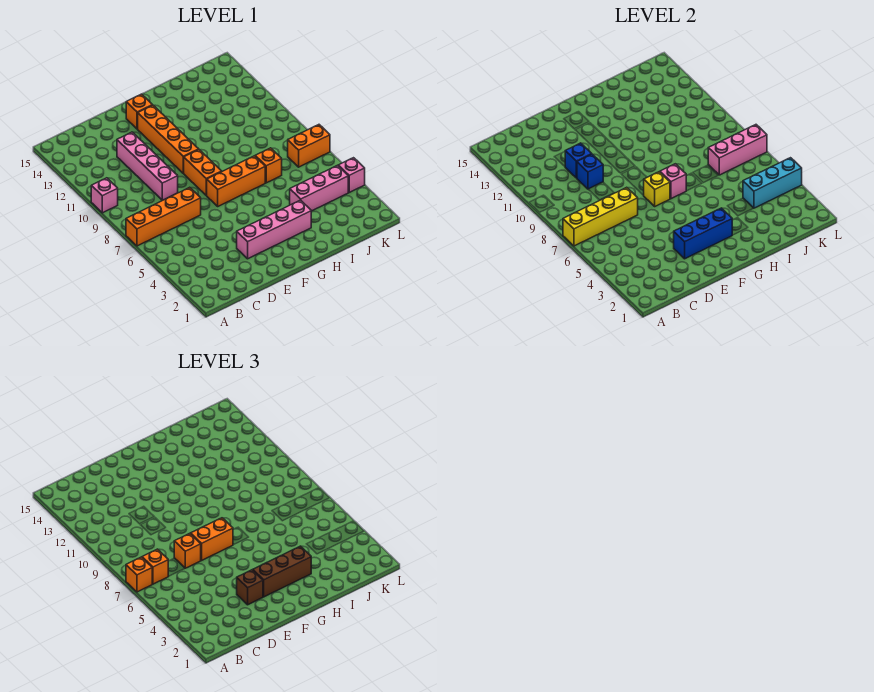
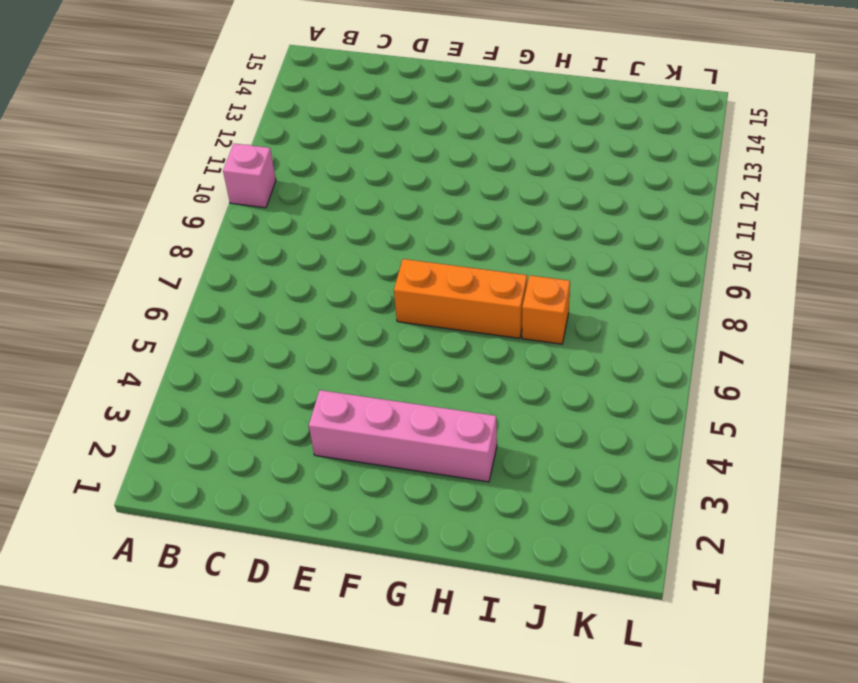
none -> orange brick A7:D7 level 1
none -> pink brick D9:D12 level 1
none -> orange brick F8:F9 level 1

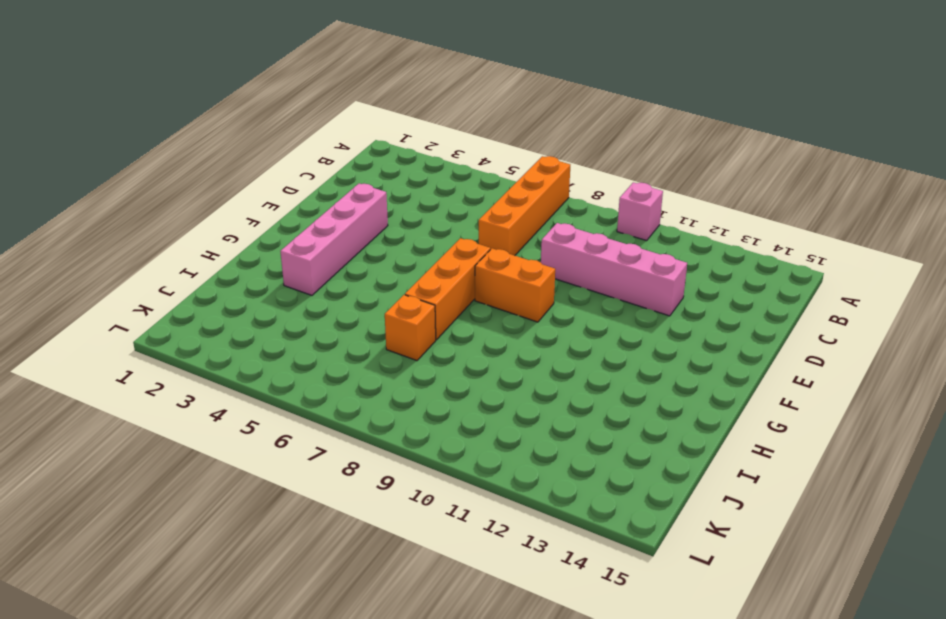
none -> orange brick F10:F13 level 1
none -> orange brick F14 level 1
none -> pink brick I4:K4 level 1

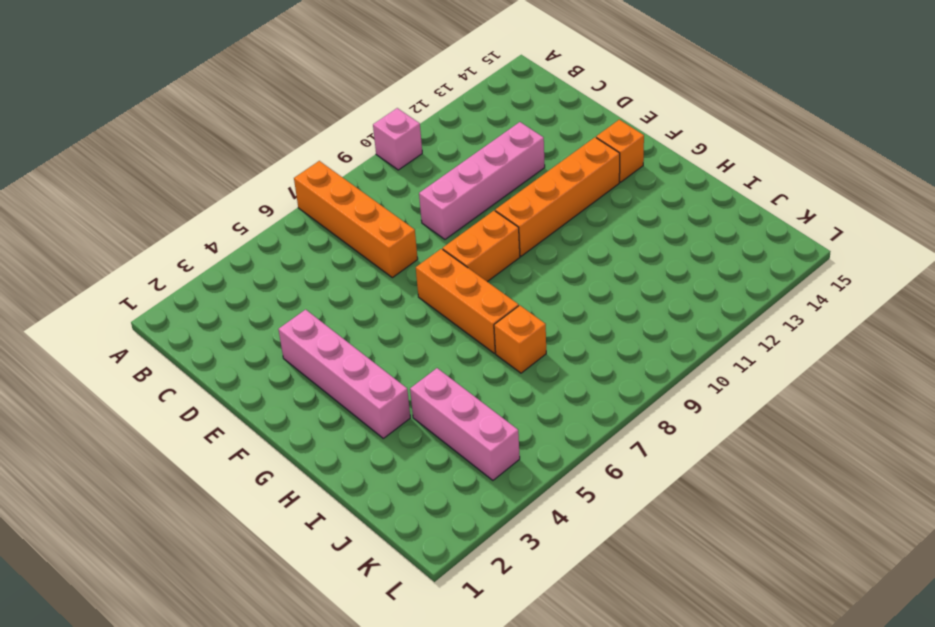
none -> orange brick K7:L7 level 1
none -> pink brick L4 level 1
none -> yellow brick A7:D7 level 2

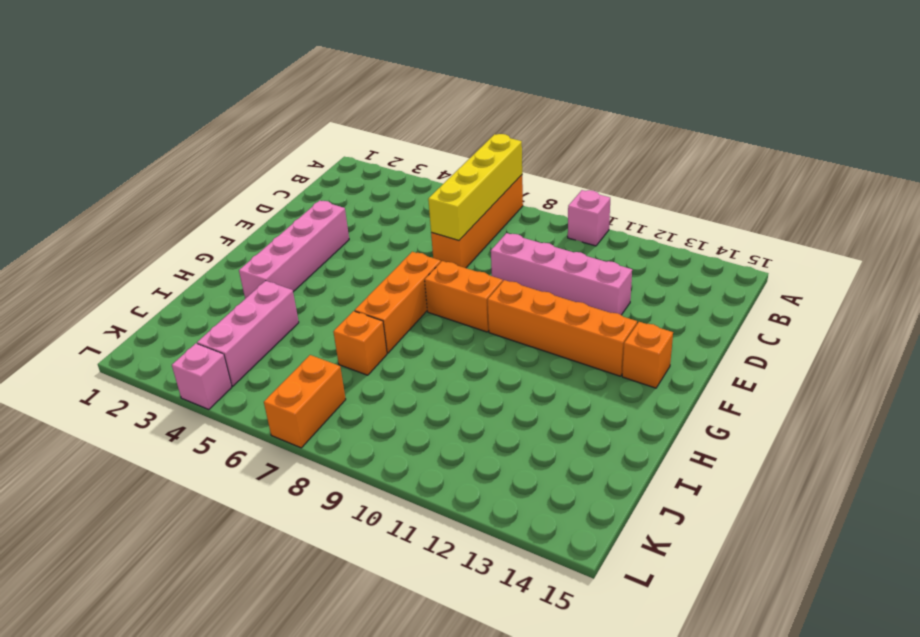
none -> blue brick D10 level 2
none -> blue brick D11 level 2
none -> blue brick E3:G3 level 2

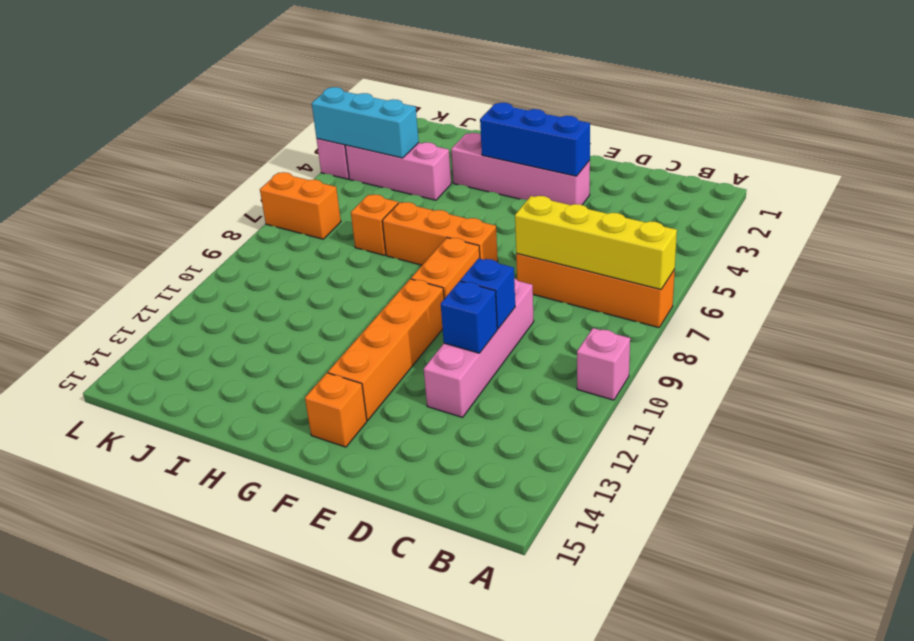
none -> yellow brick F7 level 2
none -> pink brick G7 level 2
none -> pink brick J7:L7 level 2

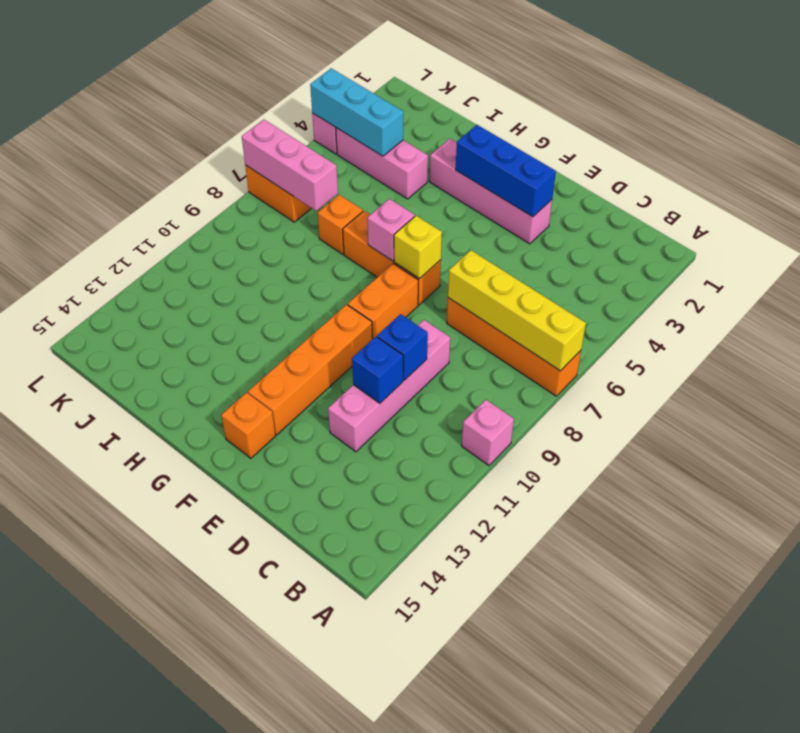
none -> orange brick A7 level 3
none -> orange brick B7 level 3
none -> orange brick D7 level 3

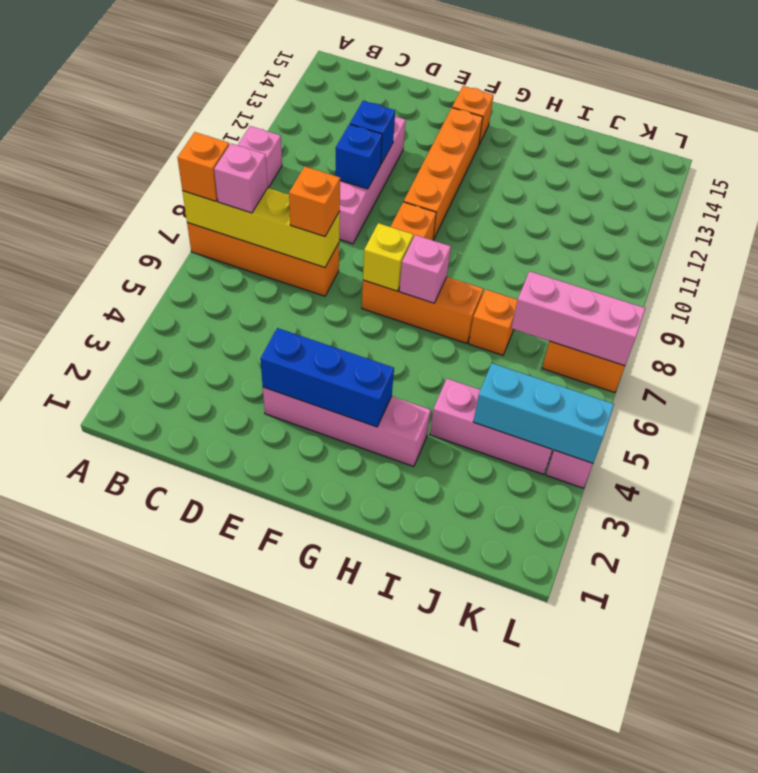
pink brick B7 level 3 -> orange brick B7 level 3
none -> brown brick E3 level 3
none -> orange brick E7:F7 level 3
none -> brown brick F3:H3 level 3

